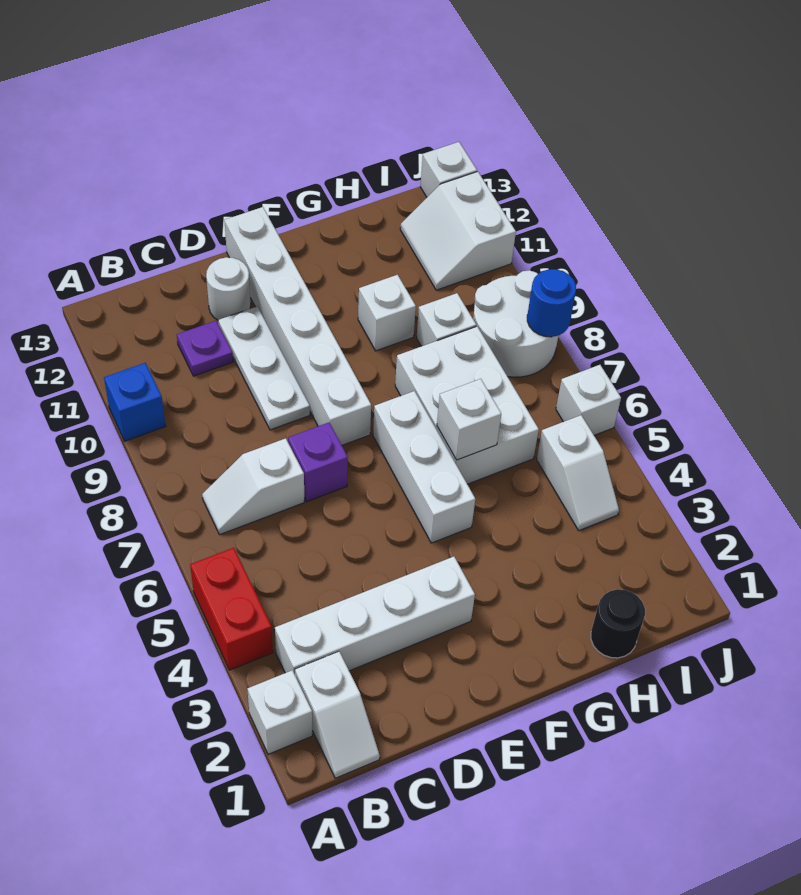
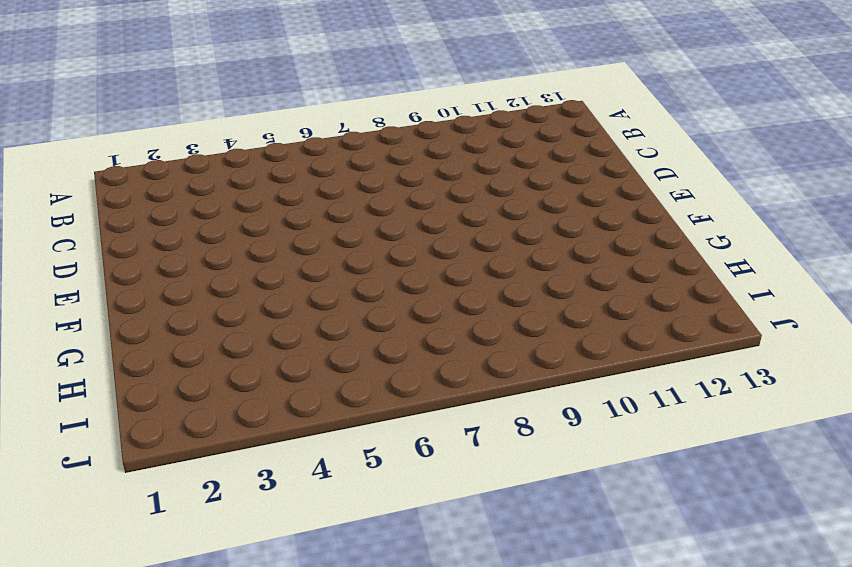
none -> white brick A2 level 1
none -> red brick A4:A5 level 1
none -> blue brick A10 level 1

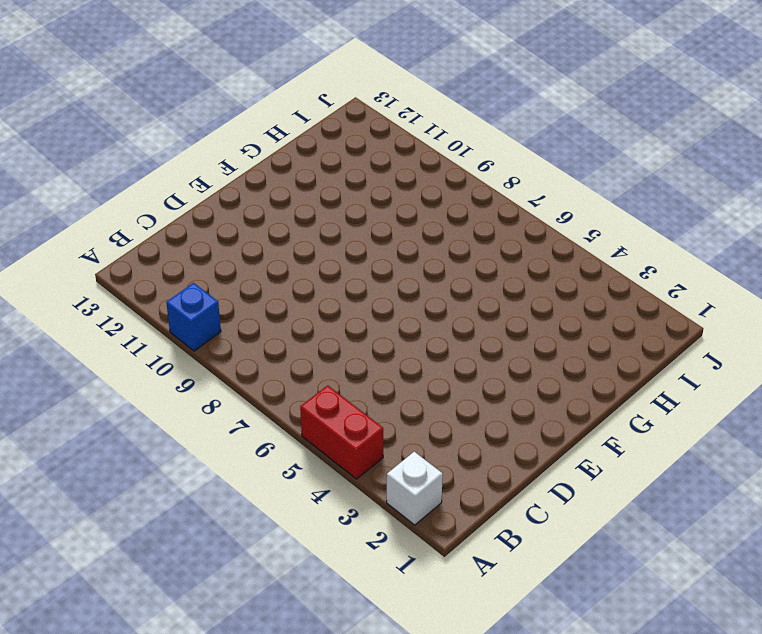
none -> white slope B1:B2 level 1 top 2
none -> white brick B3:E3 level 1
none -> white slope B7:C7 level 1 top C

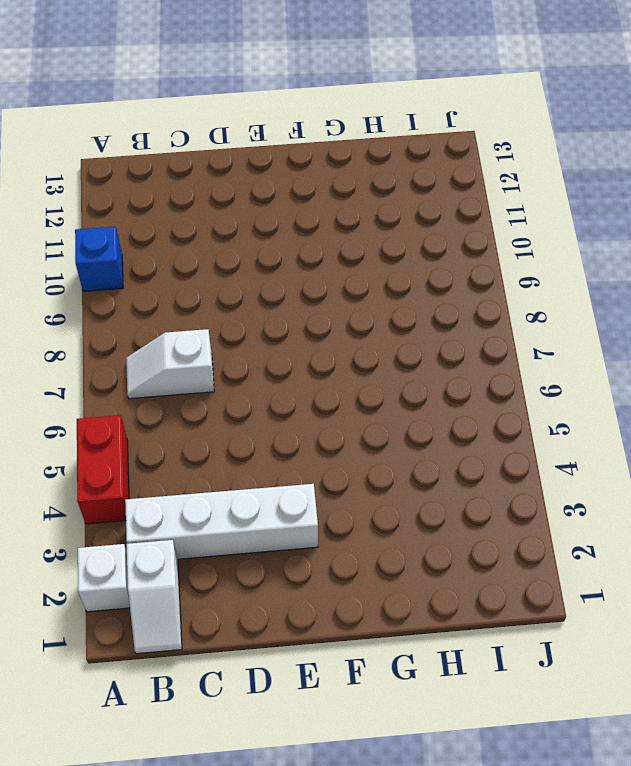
none -> purple plate C11 level 1
none -> purple brick D7 level 1
none -> white plate D9:D11 level 1

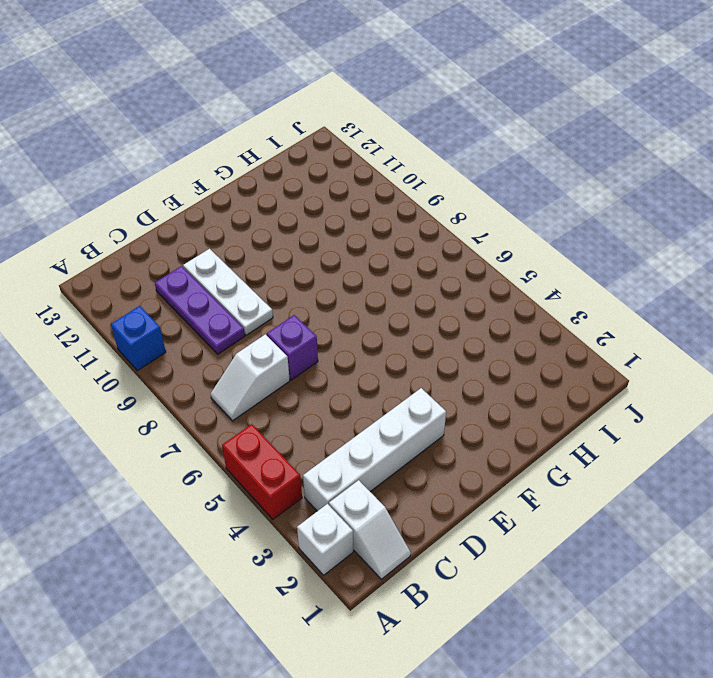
purple plate C9:C11 level 1 -> purple plate C11 level 1
none -> white round brick D12 level 1
none -> white brick E8:E13 level 1
none -> white brick F5:F7 level 1

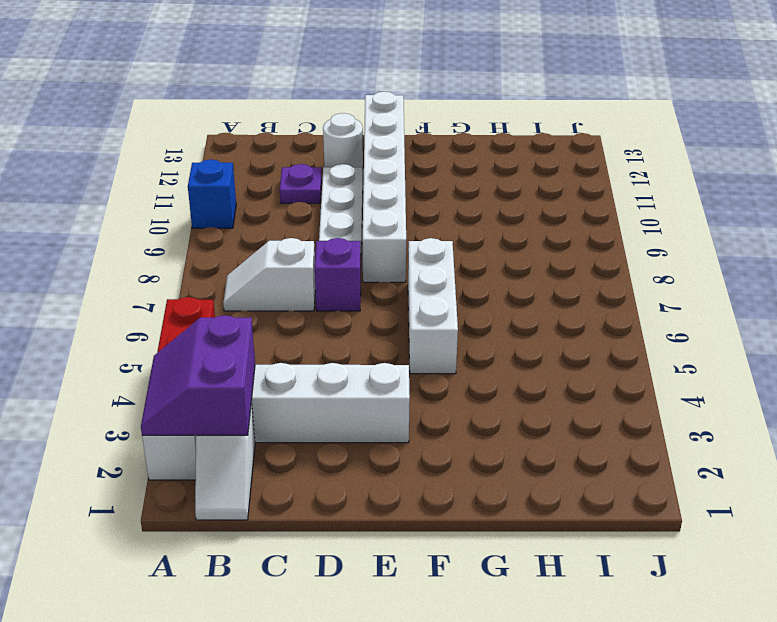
purple slope A2:B3 level 2 top B -> none
none -> white brick G6:H8 level 1
none -> white brick G10 level 1
none -> black round brick H1 level 1

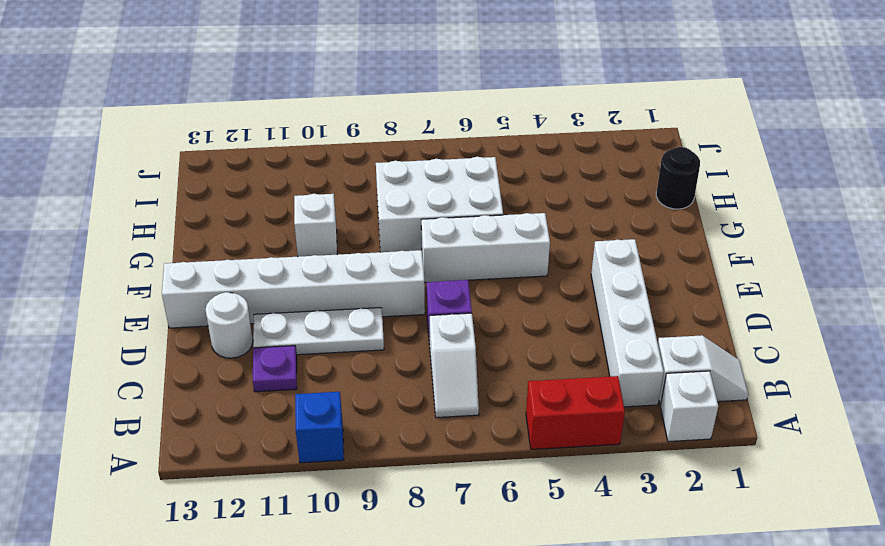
none -> white brick H9 level 1
none -> white slope I4:I5 level 1 top 5
none -> white round brick I8:J9 level 1

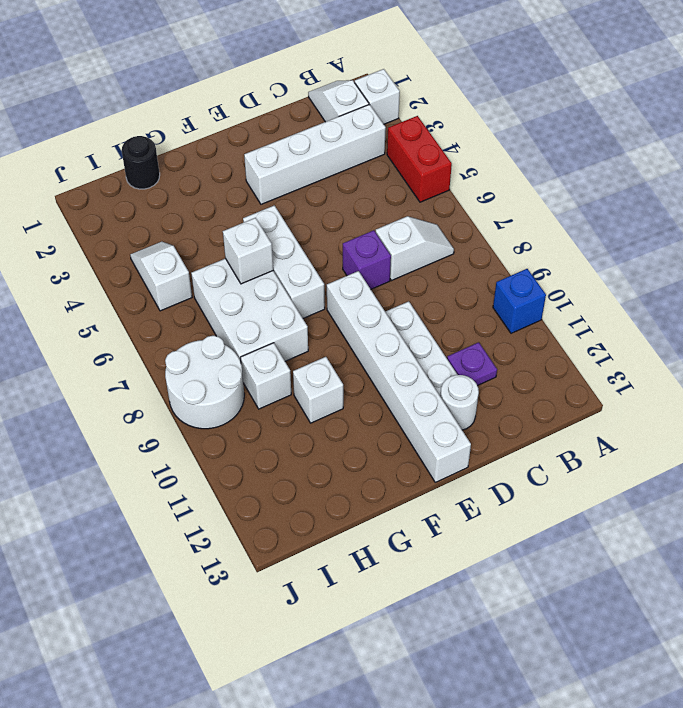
none -> white slope I11:J12 level 1 top J
none -> white brick J6 level 1
none -> white brick J13 level 1

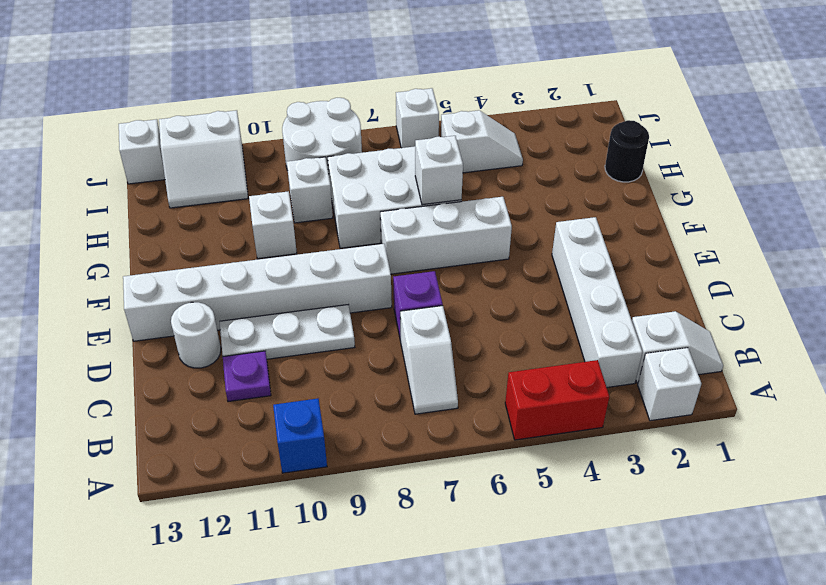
none -> blue round brick J8 level 2

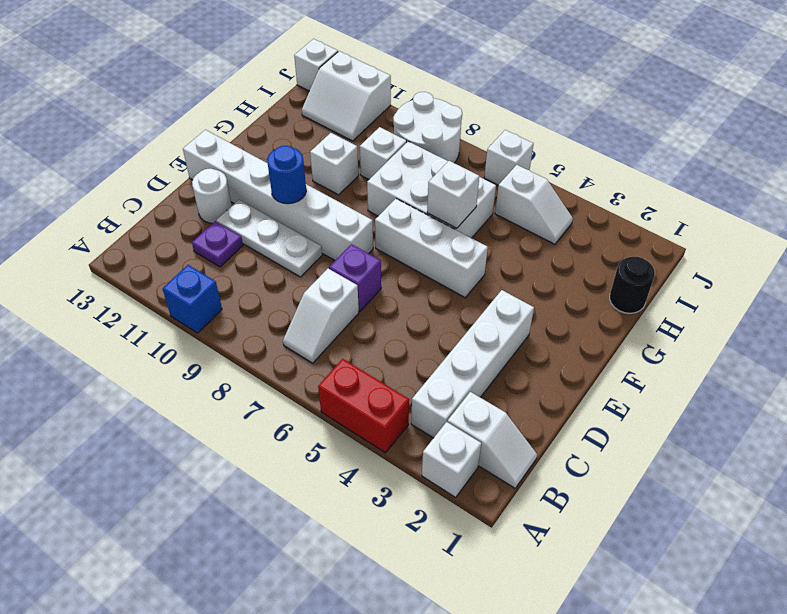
blue round brick E10 level 2 -> blue round brick J8 level 2

